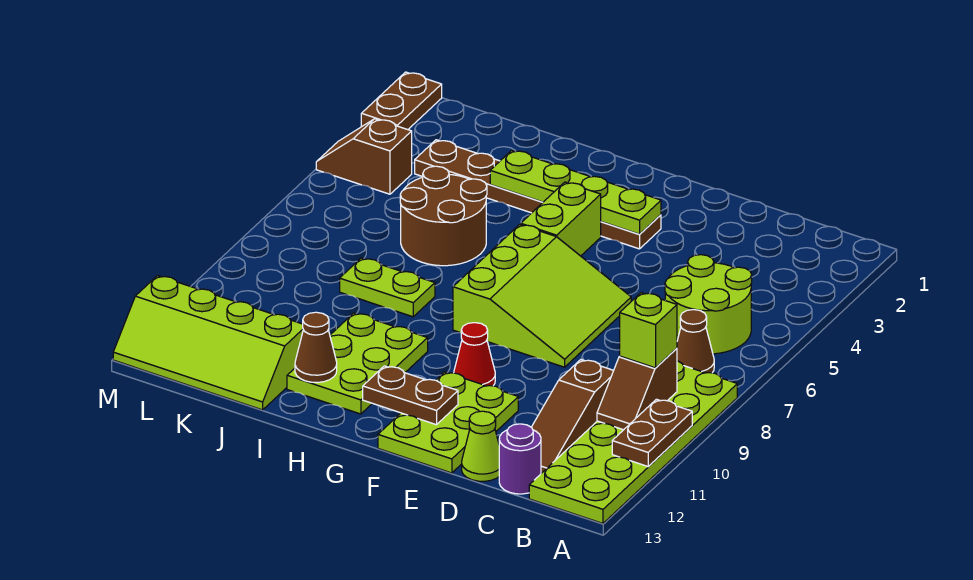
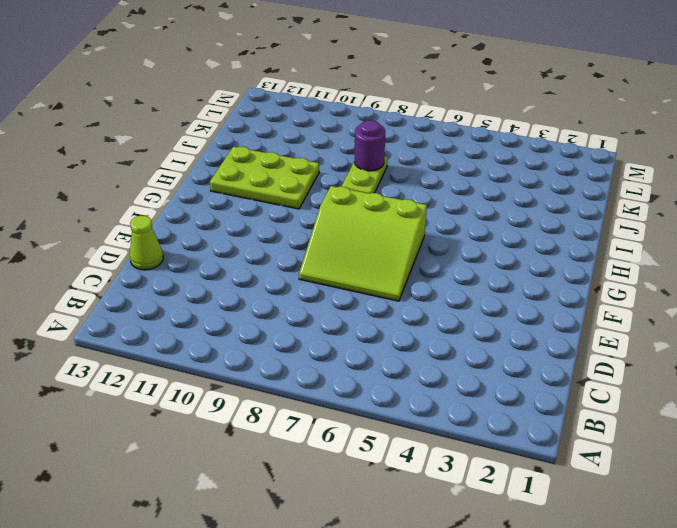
purple round brick J8 level 2 -> purple round brick C13 level 1
none -> lime plate A8:B13 level 1
none -> lime round brick B5:C6 level 1
none -> brown cone B7 level 1

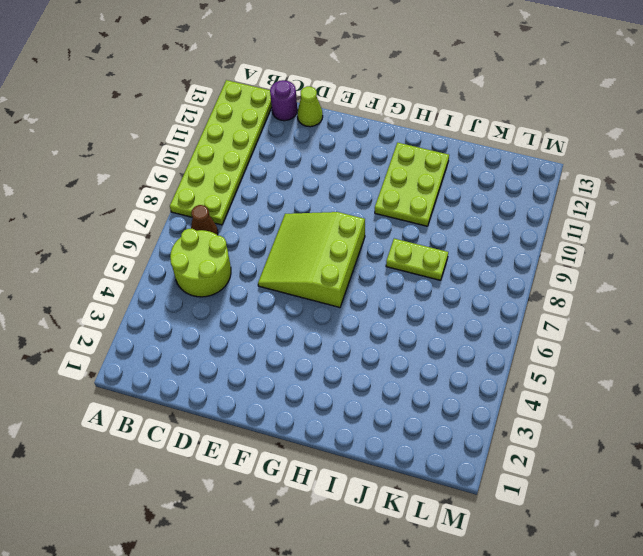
none -> brown slope C10:C12 level 1 top 10
none -> lime plate E11:F13 level 1
none -> brown plate F3:K3 level 1

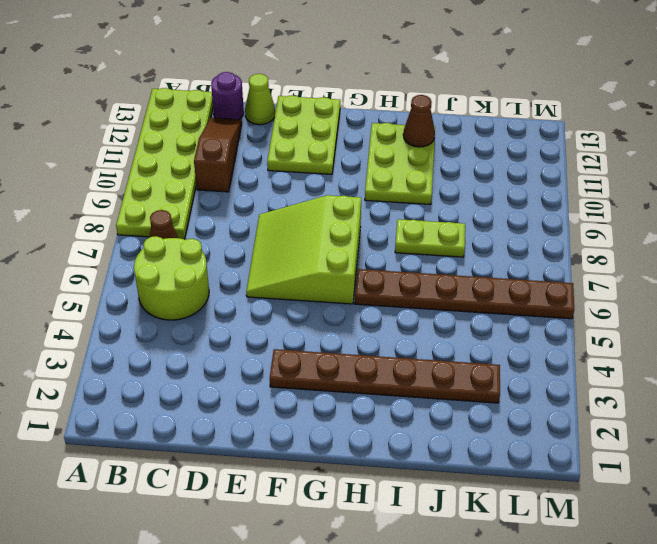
brown plate H6:M6 level 1 -> brown round brick I5:J6 level 1
none -> red cone F10 level 1
none -> lime brick G4:G5 level 1
none -> lime slope J12:M13 level 1 top 12

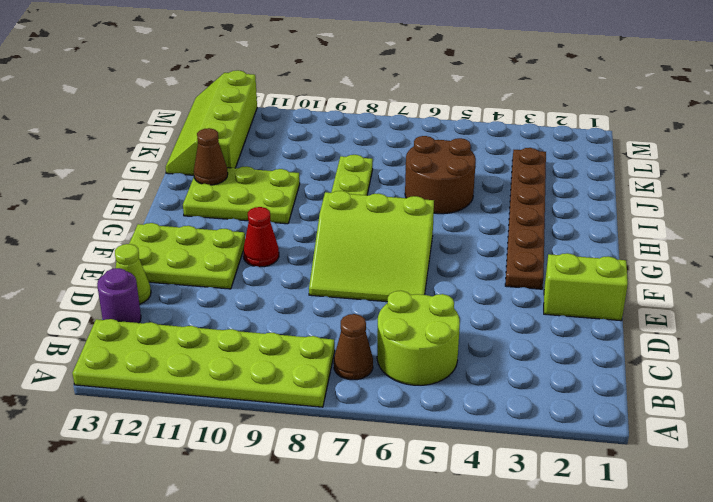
lime brick E1:E2 level 1 -> lime brick G4:G5 level 1
none -> brown slope C10:C12 level 1 top 10
none -> brown slope L4:M4 level 1 top L
none -> brown plate M1:M2 level 1

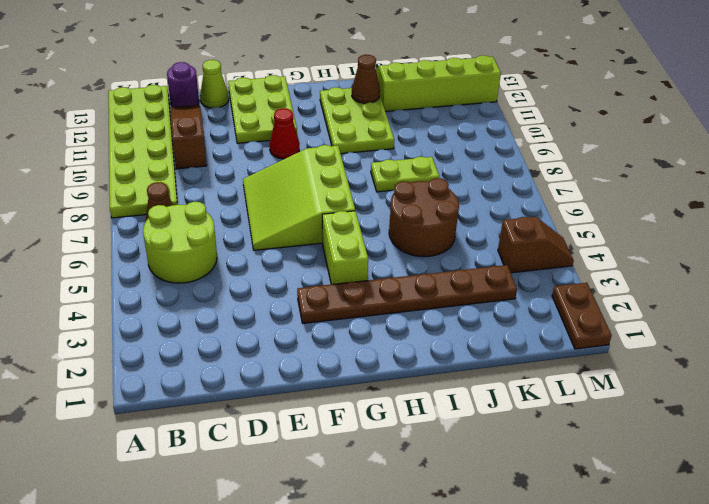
none -> brown plate A10:A11 level 2
none -> brown slope B9:B10 level 2 top 9
none -> lime plate F3:I3 level 2

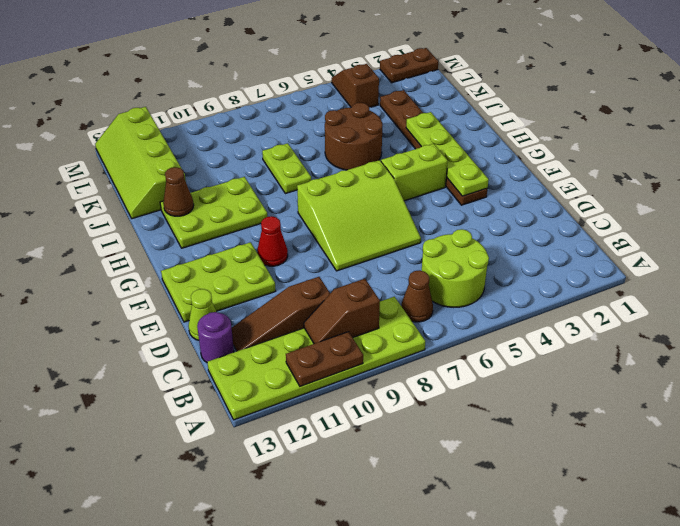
none -> brown plate F12:G12 level 2
none -> lime brick B9 level 3

